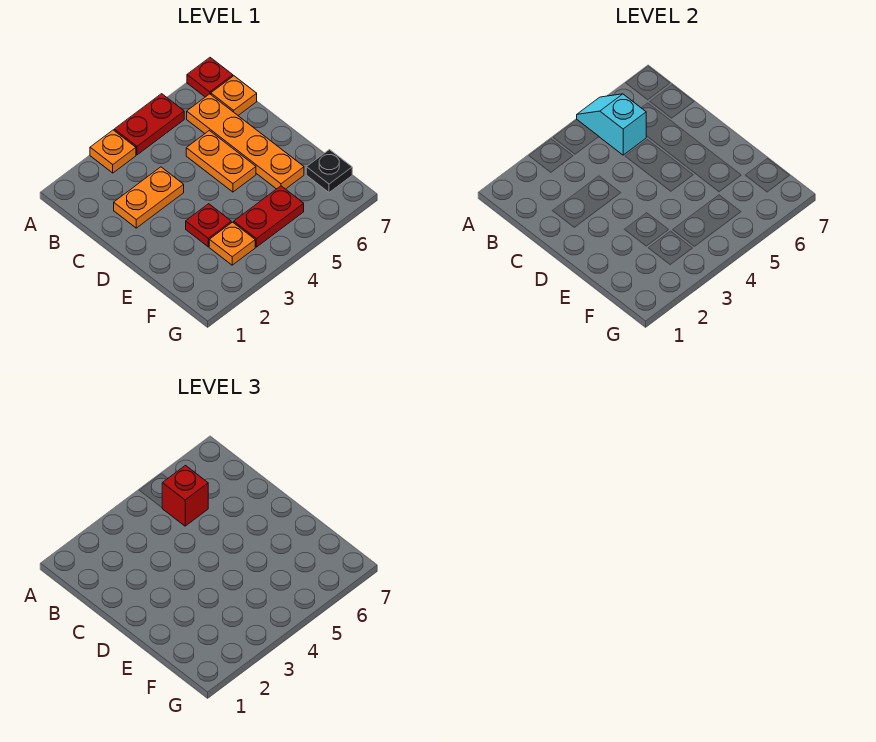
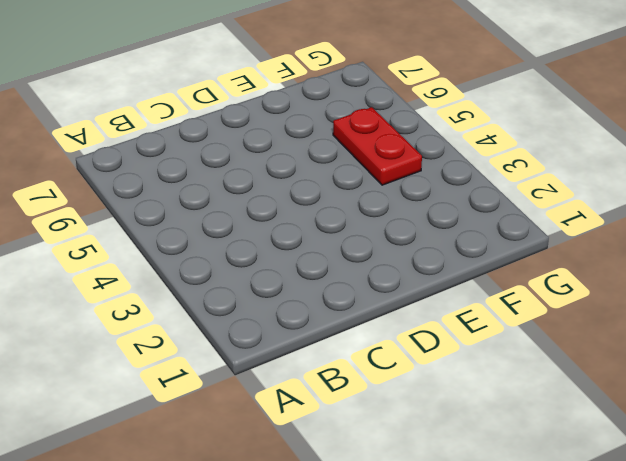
none -> orange plate A3 level 1
none -> red plate A4:A5 level 1
none -> red plate A7 level 1

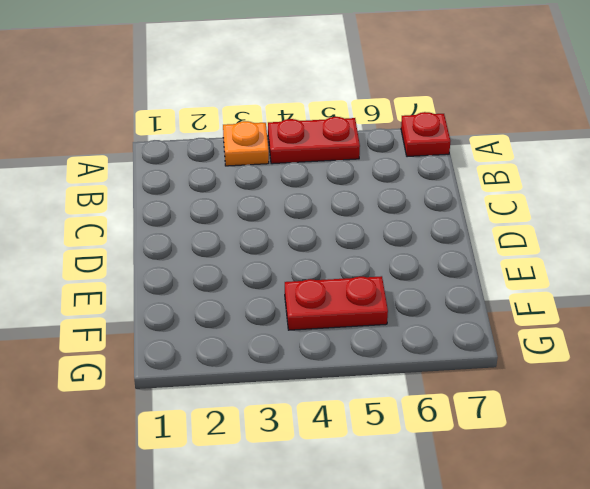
none -> orange plate B6:E6 level 1
none -> orange plate B7 level 1
none -> orange plate C2:C3 level 1

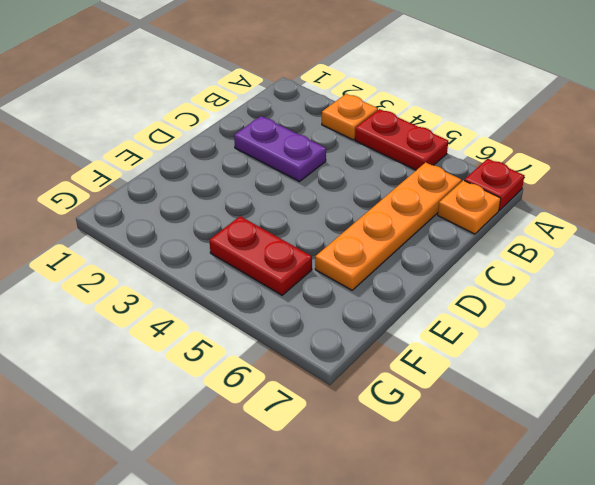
purple plate C2:C3 level 1 -> orange plate C2:C3 level 1
none -> orange plate C5:D5 level 1
none -> red plate E3 level 1
none -> orange plate F3 level 1

